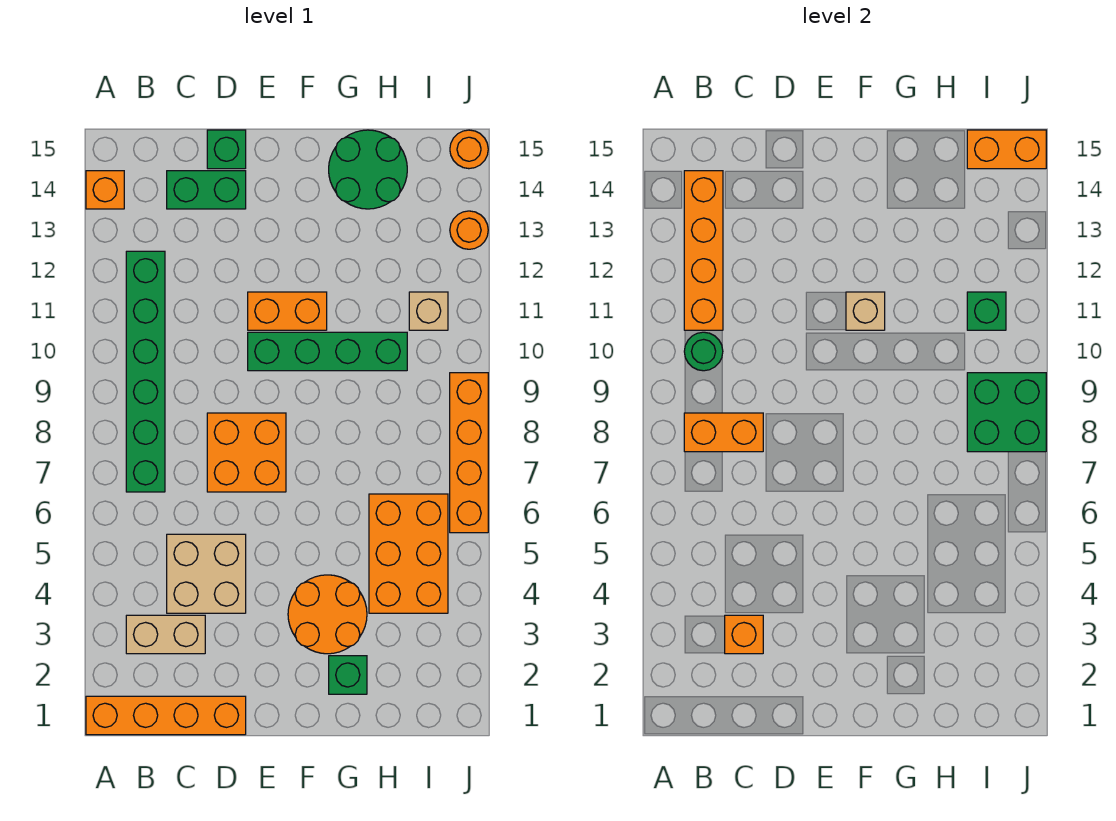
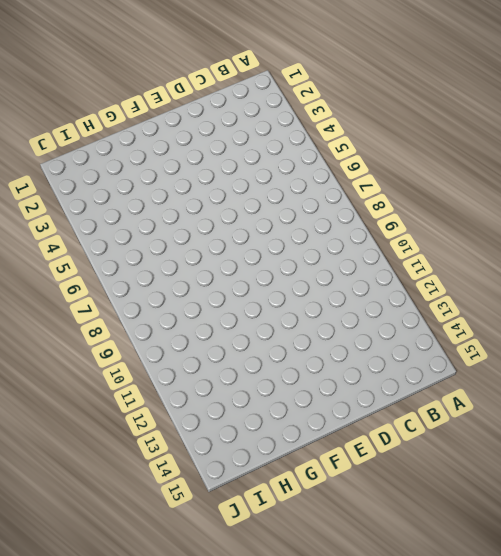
none -> orange brick A1:D1 level 1
none -> orange brick A14 level 1
none -> tan brick B3:C3 level 1

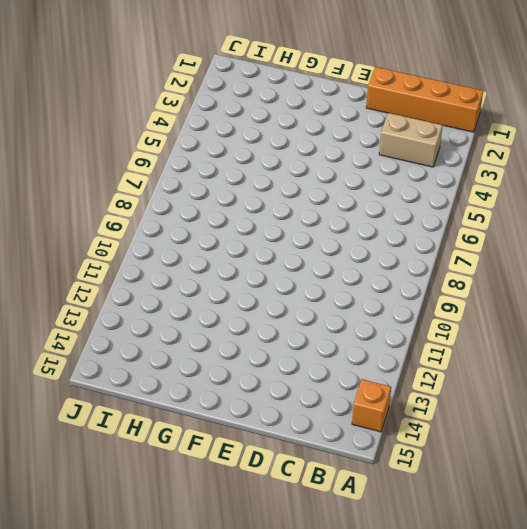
none -> green brick B7:B12 level 1
none -> tan brick C4:D5 level 1
none -> green brick C14:D14 level 1

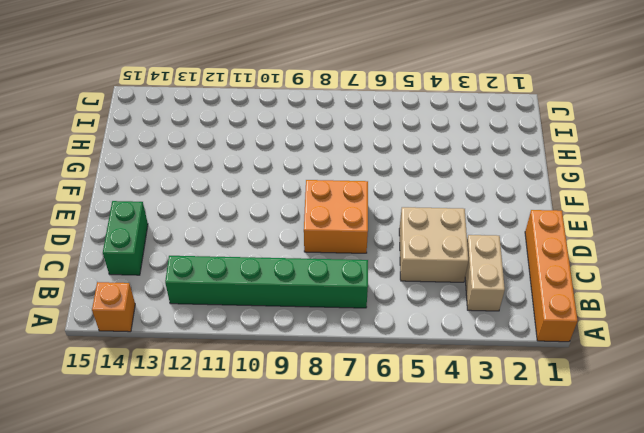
none -> green brick D15 level 1
none -> green brick E10:H10 level 1
none -> orange brick E11:F11 level 1

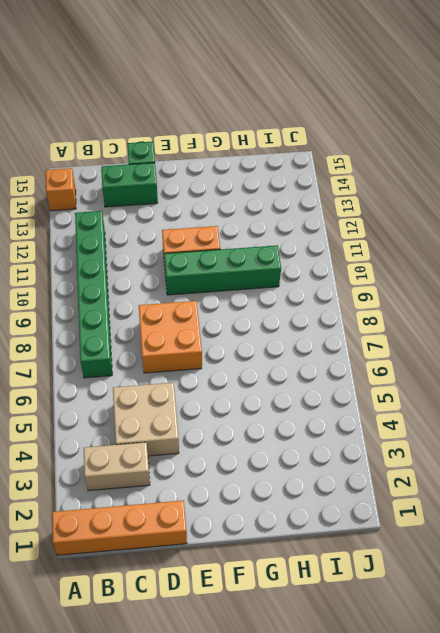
none -> orange round brick F3:G4 level 1
none -> green brick G2 level 1
none -> green round brick G14:H15 level 1

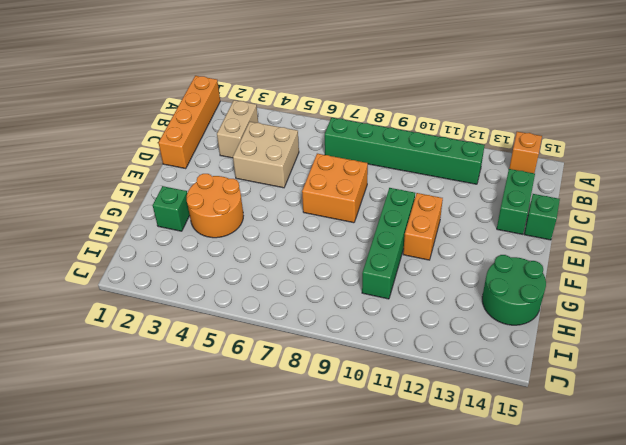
none -> orange brick H4:I6 level 1
none -> tan brick I11 level 1
none -> orange brick J6:J9 level 1

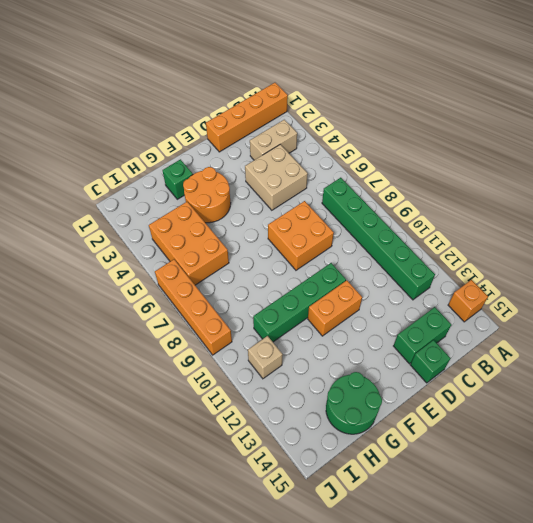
none -> orange round brick J13 level 1
none -> orange round brick J15 level 1
none -> orange brick B8:C8 level 2

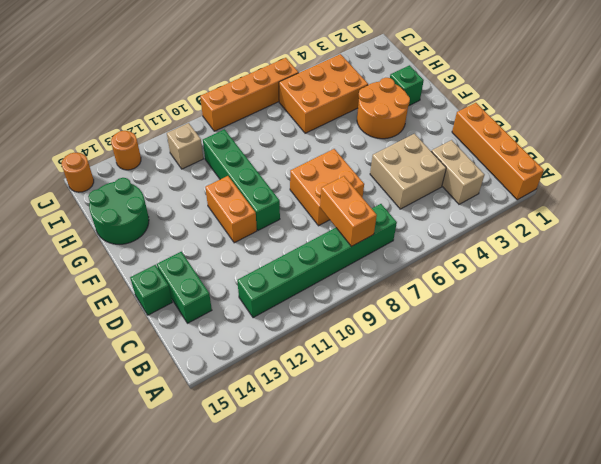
none -> orange brick A14 level 1
none -> green round brick B10 level 2
none -> orange brick B11:B14 level 2

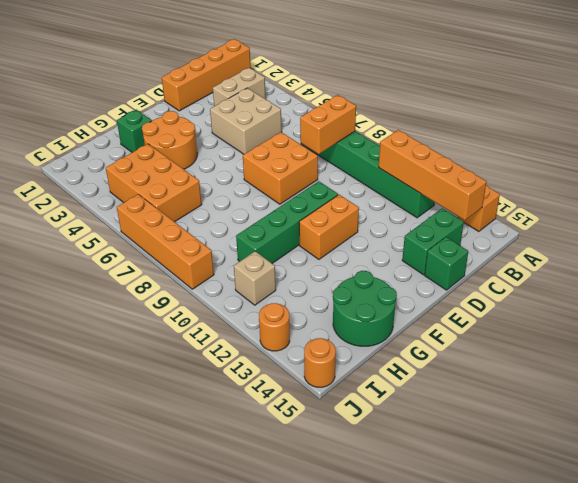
none -> green round brick B10 level 2
none -> orange brick C3 level 2
none -> tan brick F11 level 2

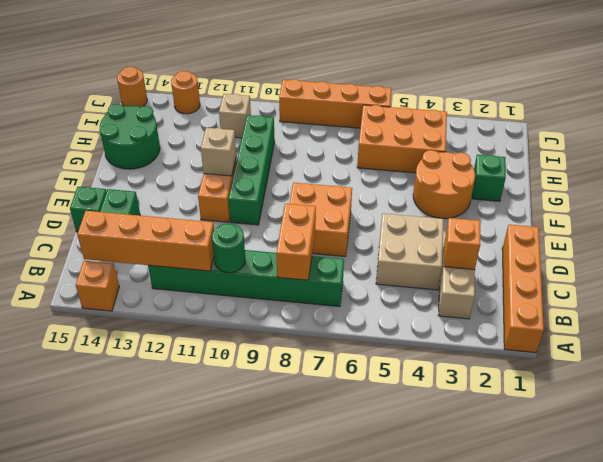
none -> green brick I8:J9 level 2
none -> green brick I11 level 2
none -> orange brick I15:J15 level 2

